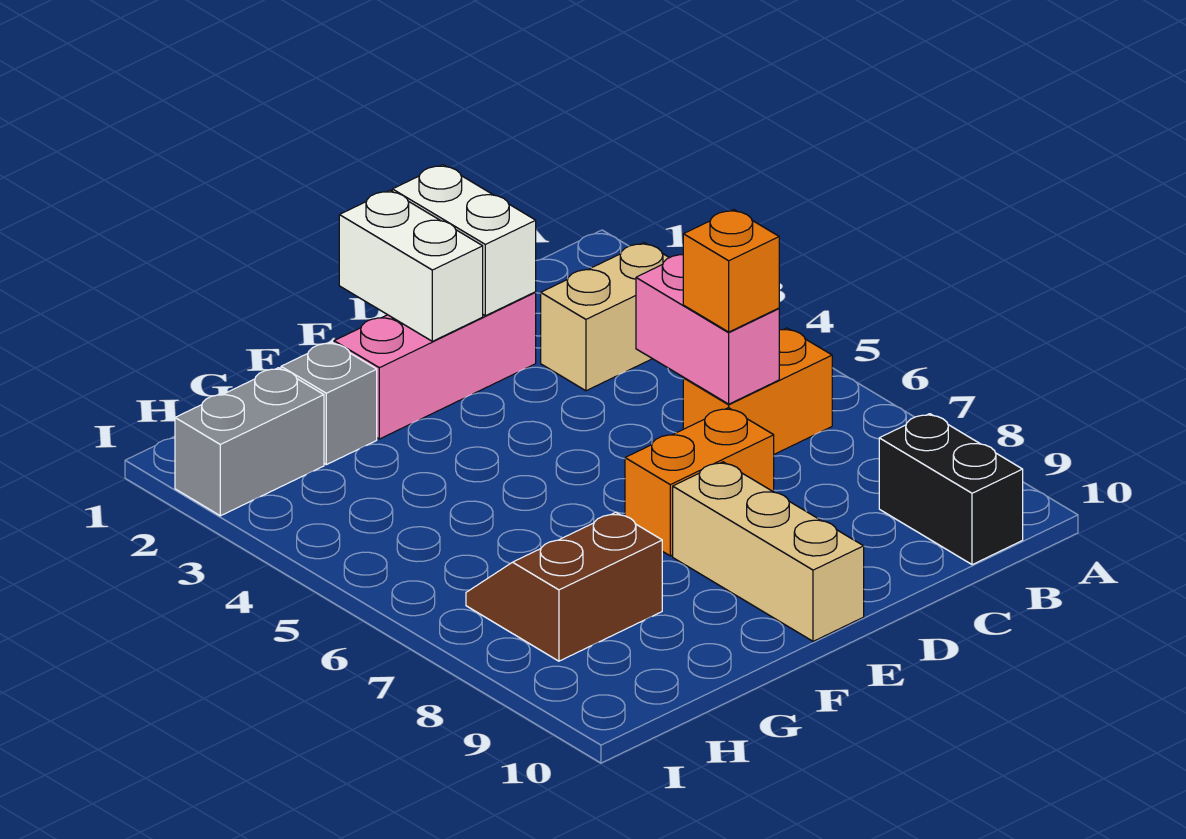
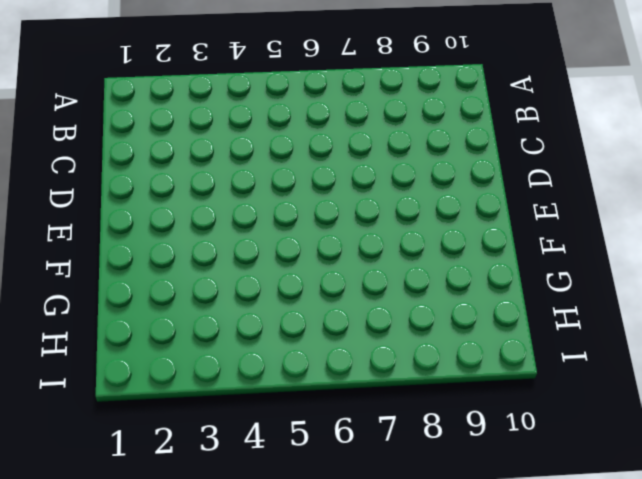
none -> tan brick B3:C3 level 1
none -> orange brick B6:C6 level 1
none -> black brick B9:B10 level 1

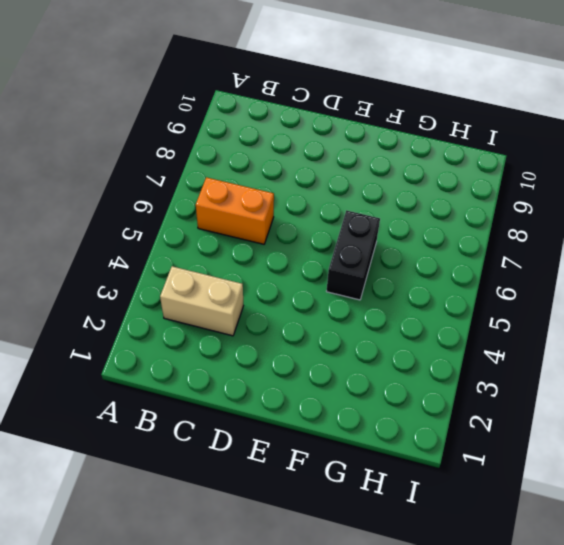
black brick F5:F6 level 1 -> black brick B9:B10 level 1
none -> pink brick D2:F2 level 1
none -> orange brick D7:E7 level 1
none -> tan brick E8:E10 level 1

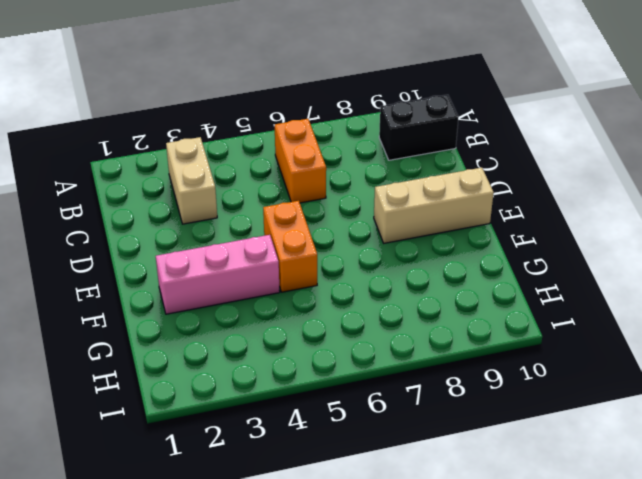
orange brick E5:F5 level 1 -> orange brick D7:E7 level 1
pink brick F2:F4 level 1 -> pink brick D2:F2 level 1
none -> grey brick G2 level 1
none -> brown slope G7:H8 level 1 top 8
none -> grey brick H2:I2 level 1

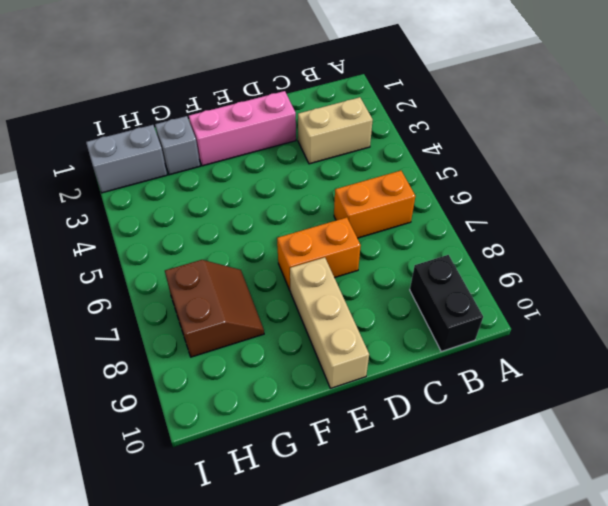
brown slope G7:H8 level 1 top H -> brown slope G7:H8 level 1 top 8
none -> pink brick C5:C6 level 2
none -> white brick D1:D2 level 2
none -> white brick E1:E2 level 2

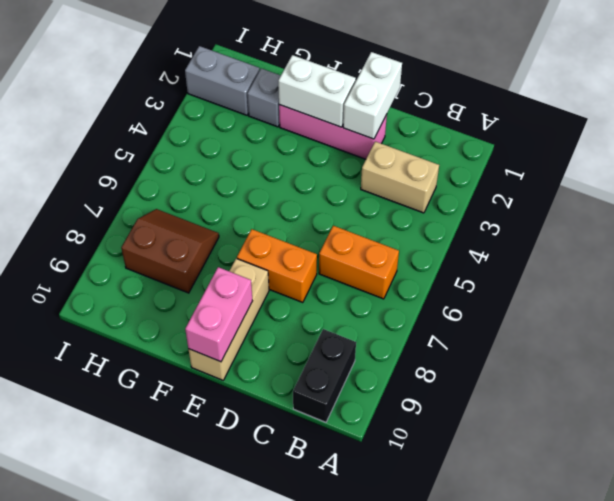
white brick E2:F2 level 2 -> white brick E1:E2 level 2
pink brick E9:E10 level 2 -> pink brick C5:C6 level 2
none -> orange brick C6 level 3

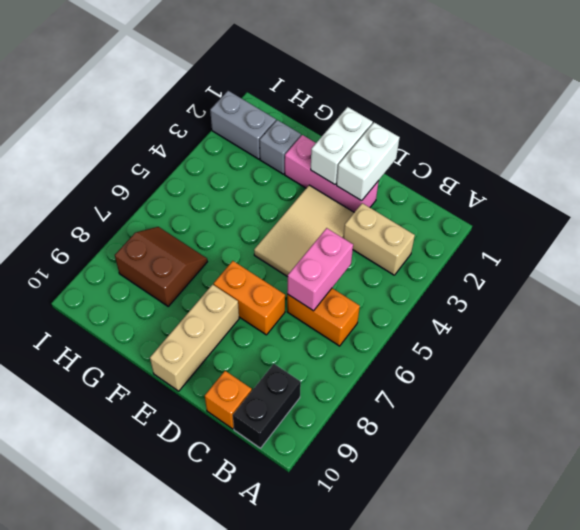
orange brick C10 level 1 -> orange brick C6 level 3
tan tile D3:E5 level 1 -> none

